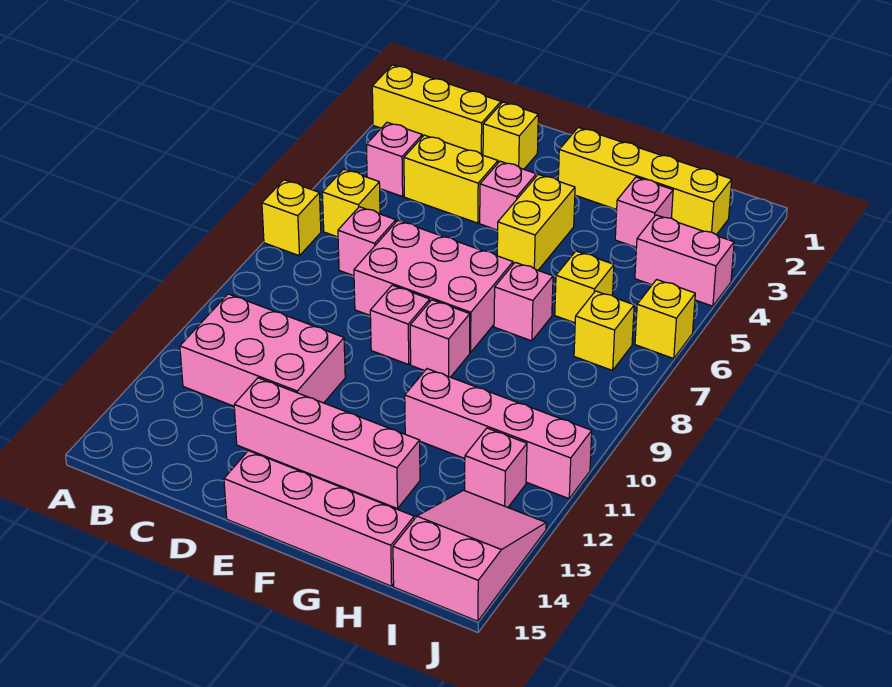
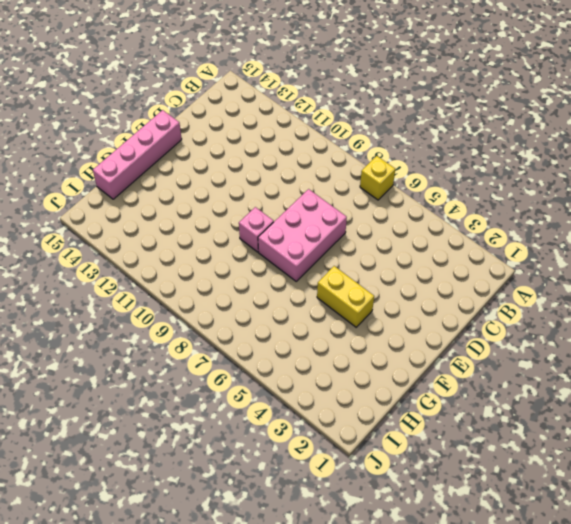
none -> yellow brick A2:C2 level 1
none -> pink brick B4 level 1
none -> yellow brick B6 level 1

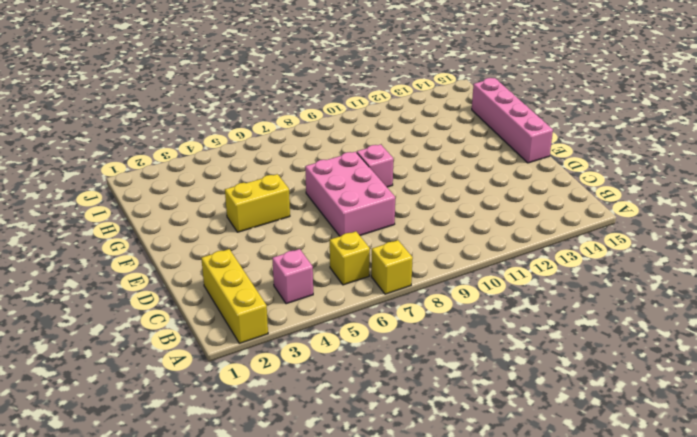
none -> pink brick B11:D12 level 1
none -> yellow brick C4:D4 level 1
none -> pink brick C7 level 1

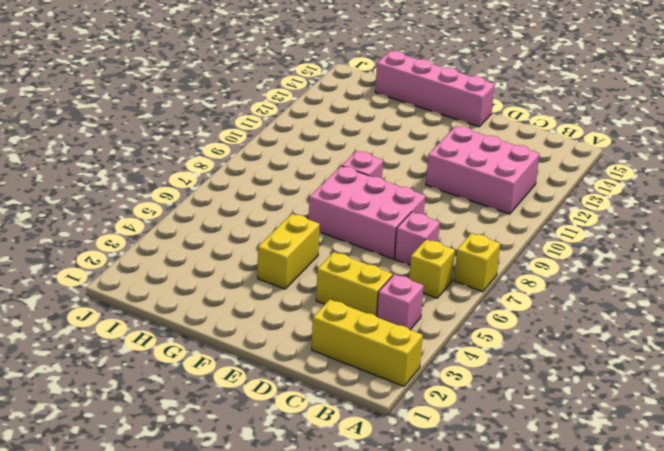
none -> yellow brick D2 level 1
none -> pink brick D13:G13 level 1
none -> pink brick E4 level 1

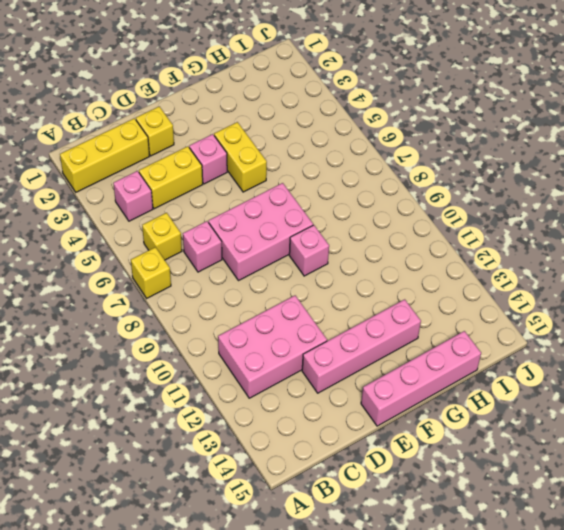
none -> pink brick E9 level 1
none -> yellow brick F2:I2 level 1
none -> pink brick G7 level 1

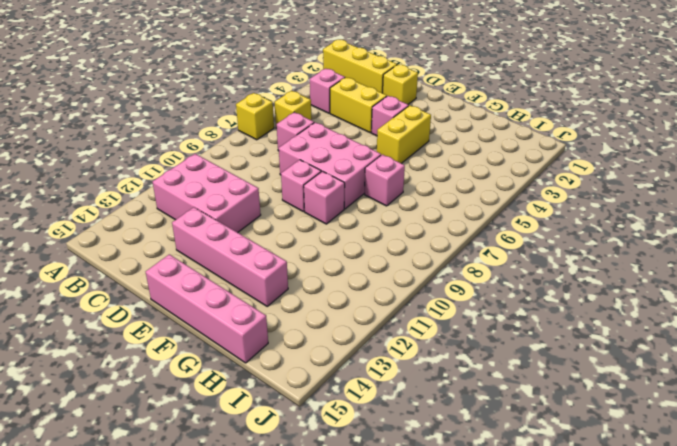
none -> yellow brick F2:I2 level 1
none -> pink brick G11:J11 level 1
none -> pink brick H3 level 1

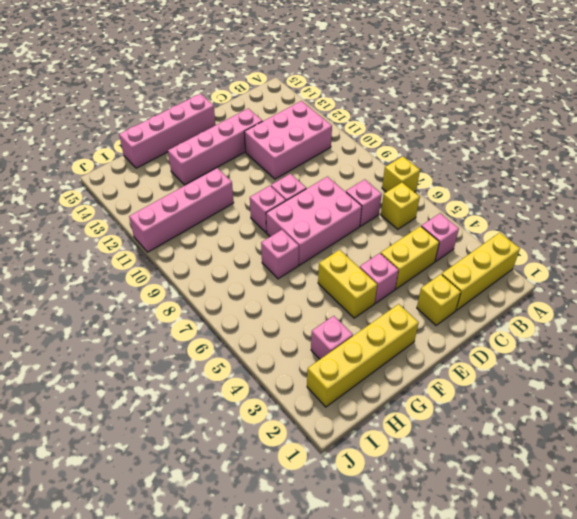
none -> yellow brick H6 level 1
none -> pink brick I4:J4 level 1
none -> yellow brick I7 level 1

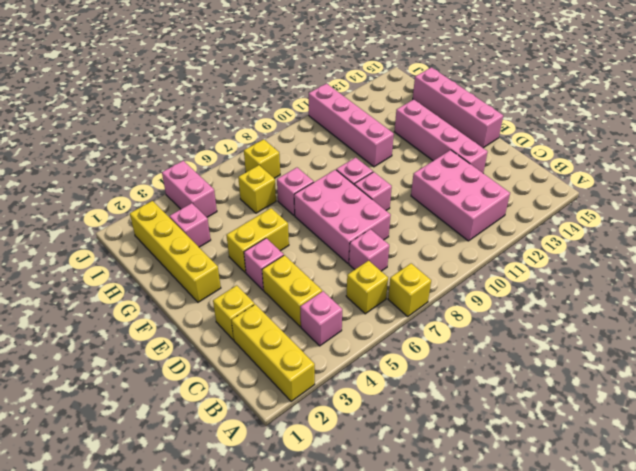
none -> pink brick I12 level 1
none -> pink slope I13:J15 level 1 top 15
none -> yellow brick J6 level 1

